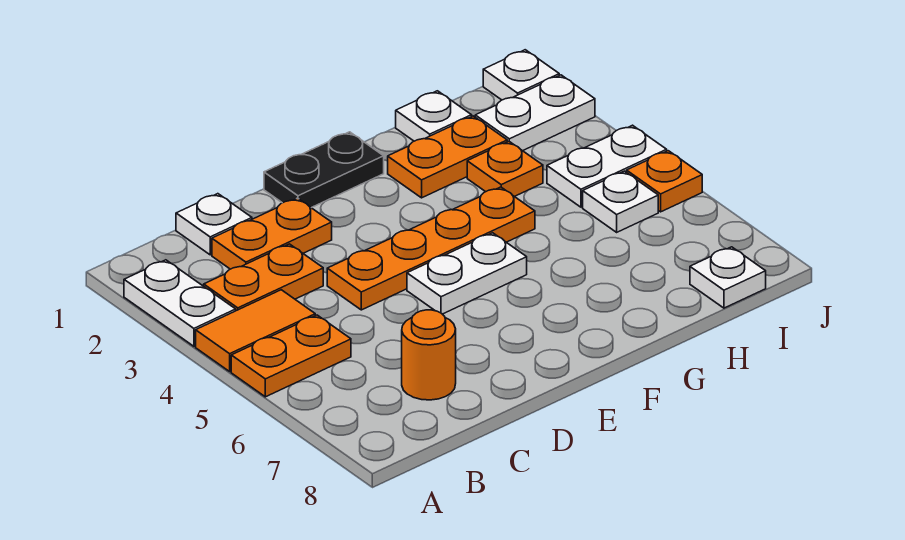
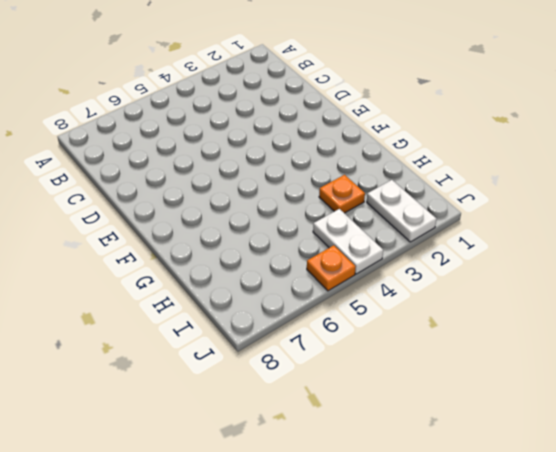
none -> white plate A2:A3 level 1
none -> orange tile A4:B4 level 1
none -> orange plate A5:B5 level 1

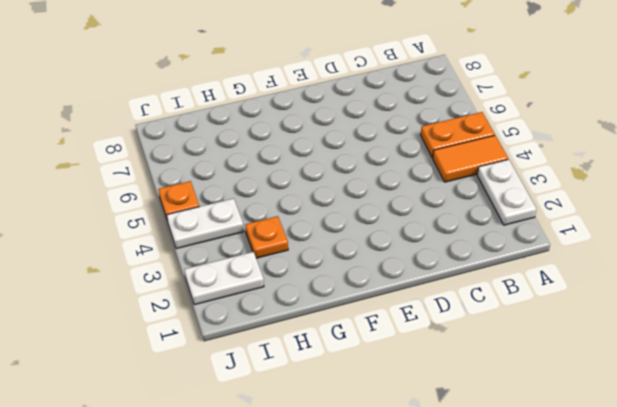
none -> orange plate B3:C3 level 1
none -> white plate C1 level 1
none -> orange plate C2:D2 level 1

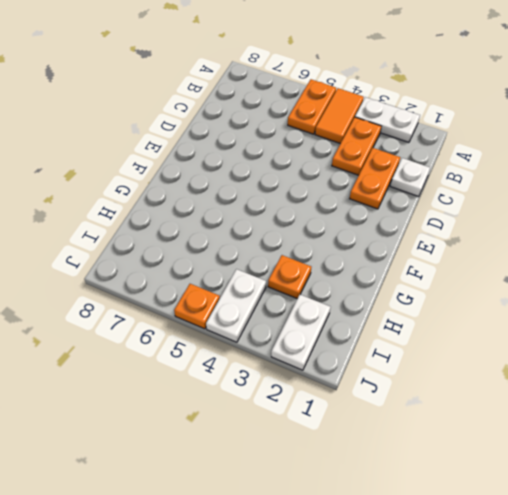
none -> orange round brick C7 level 1
none -> orange plate D4:G4 level 1
none -> black plate E1:F1 level 1

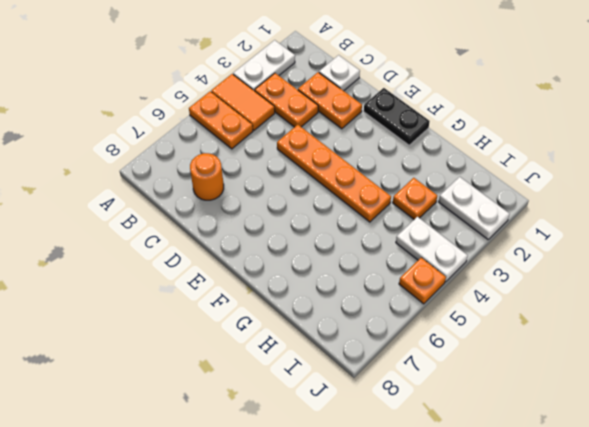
none -> white plate E5:F5 level 1
none -> orange plate G2:H2 level 1
none -> white plate H1 level 1

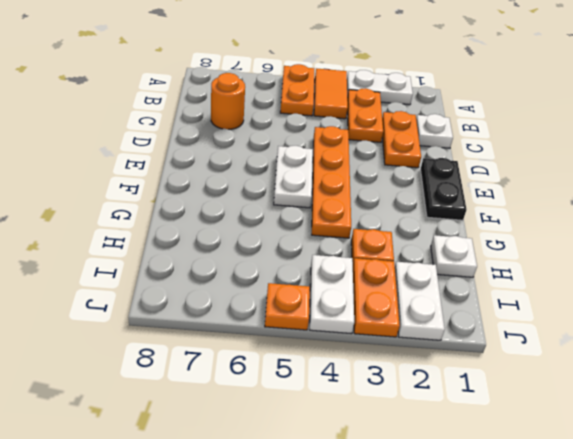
orange plate I3:J3 level 1 -> orange plate G2:H2 level 1
none -> white plate I5 level 1
none -> white plate I8 level 1
none -> white plate J1 level 1

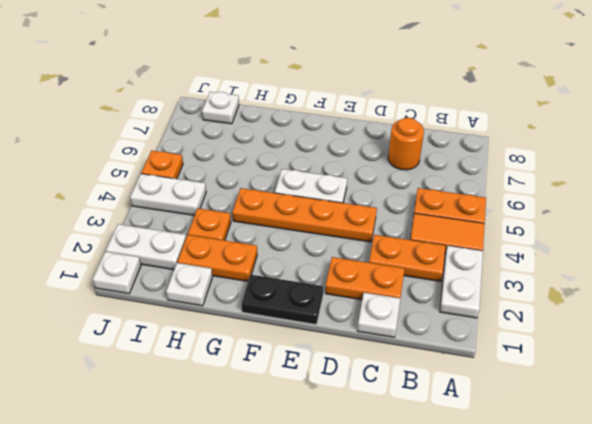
none -> white plate I5 level 1

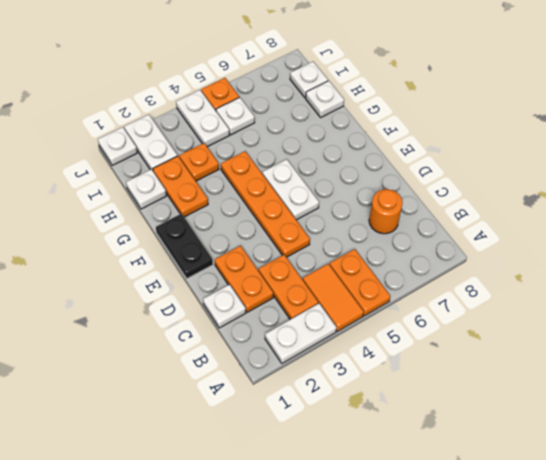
white plate H8 level 1 -> none

